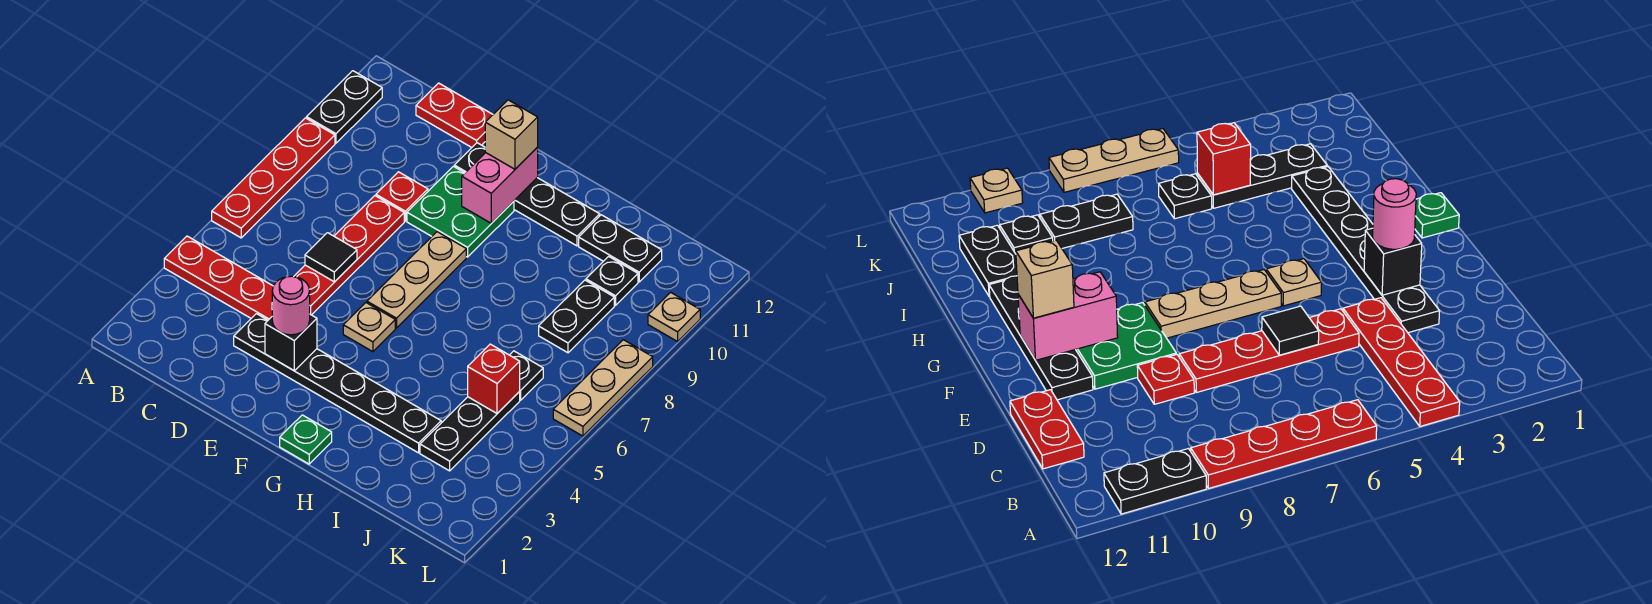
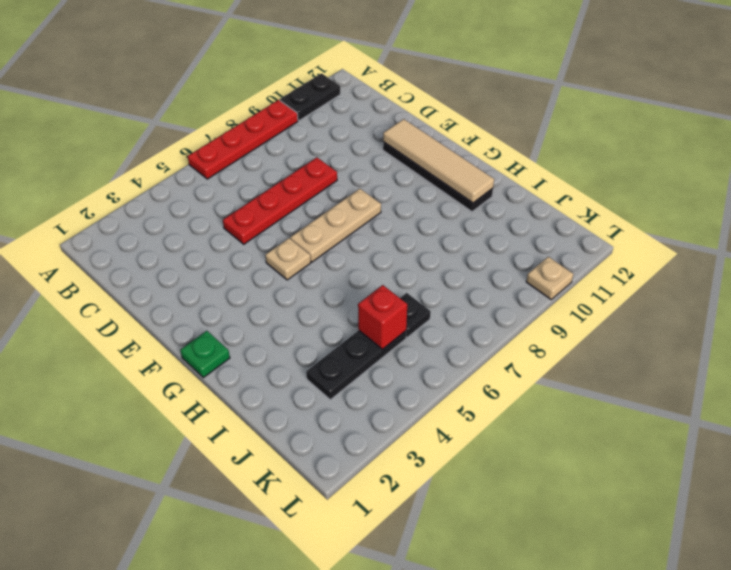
tan tile E11:H11 level 2 -> pink brick F10:F11 level 2
none -> red plate A4:D4 level 1
none -> red plate C12:D12 level 1
none -> black plate D3:I3 level 1

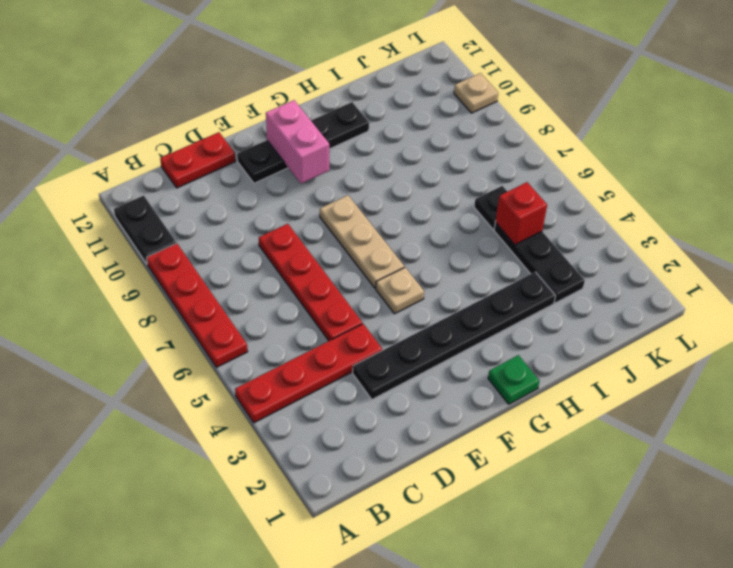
none -> red plate D9 level 1
none -> green plate E9:F10 level 1
none -> black plate I11:J11 level 1

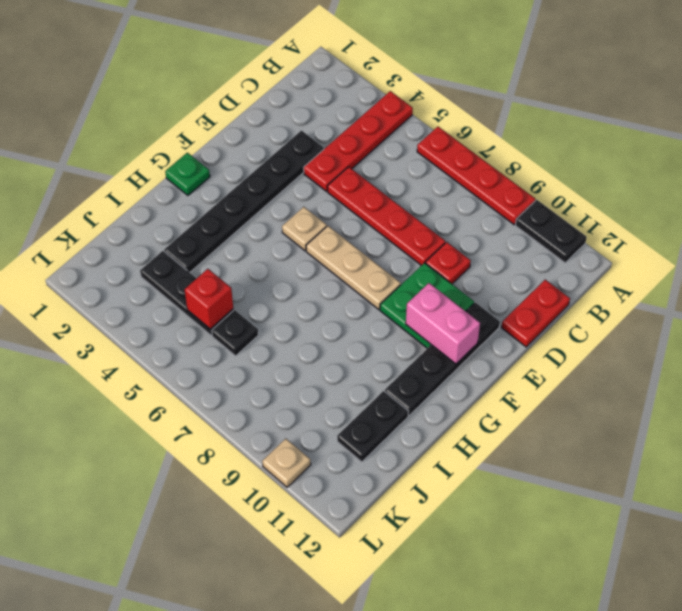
none -> black plate J8:J9 level 1
none -> black plate J10 level 1
none -> tan plate L6:L8 level 1

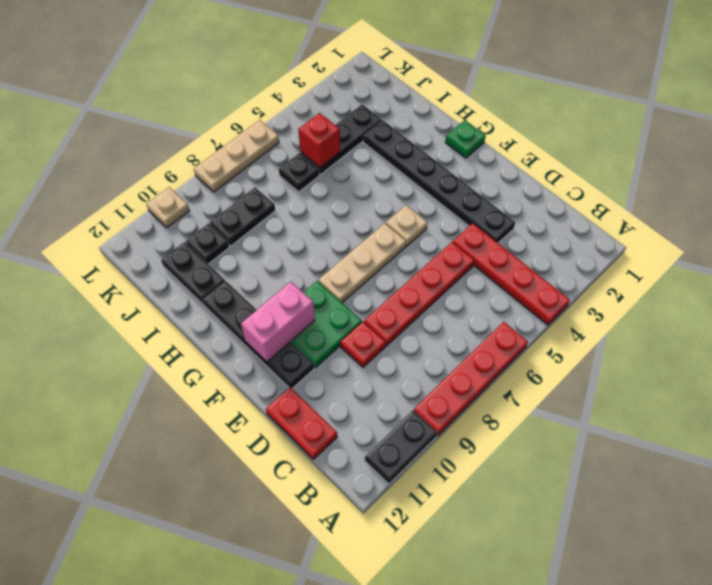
none -> black tile D6 level 2
none -> black brick E3 level 2
none -> pink round brick E3 level 3

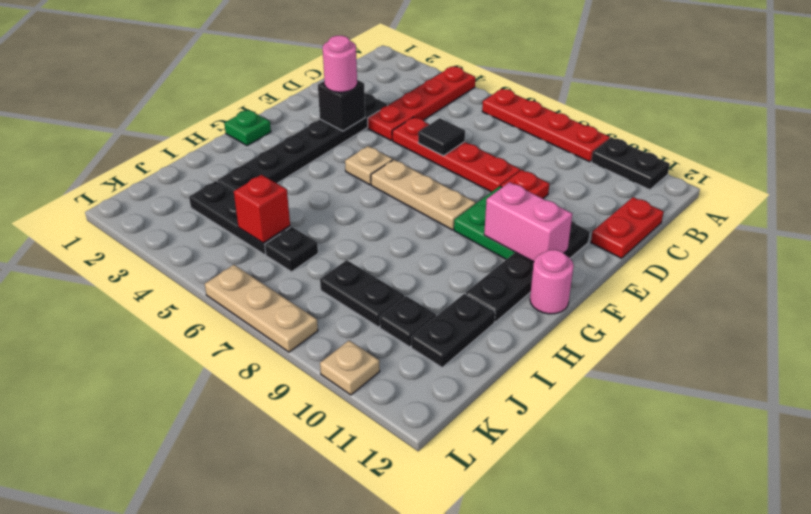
pink round brick G12 level 1 -> none
none -> tan brick F11 level 3

